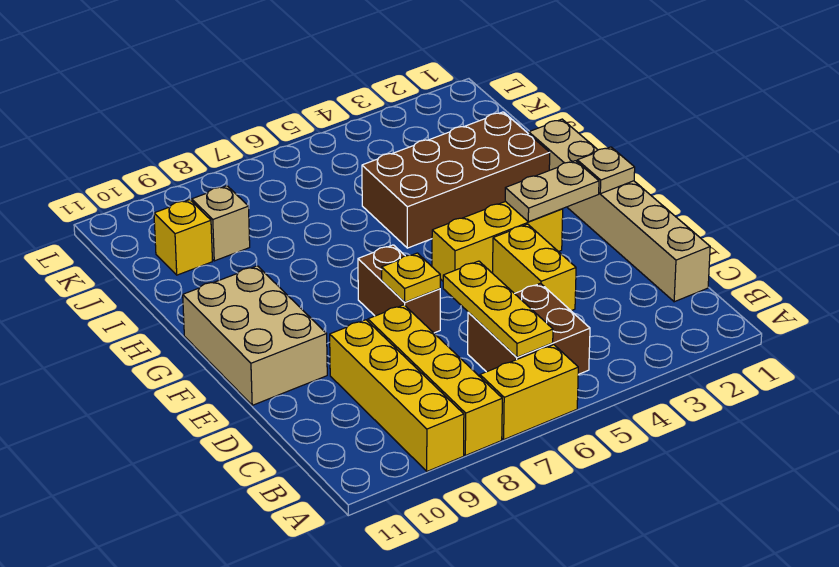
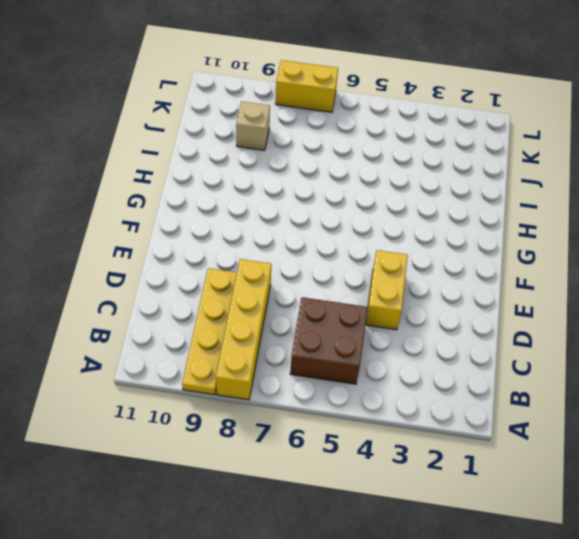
yellow plate A9:D9 level 1 -> yellow brick A9:D9 level 1
yellow brick L7:L8 level 1 -> yellow brick A6:A7 level 1
none -> tan brick C1:H1 level 1
none -> brown brick E7:F7 level 1
none -> tan brick E10:G11 level 1

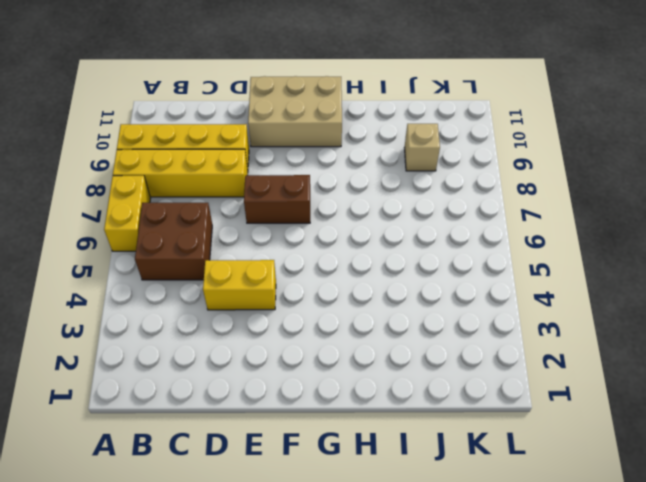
none -> tan brick C1:H1 level 1
none -> yellow brick F3:F5 level 1
none -> brown brick H2:I5 level 1

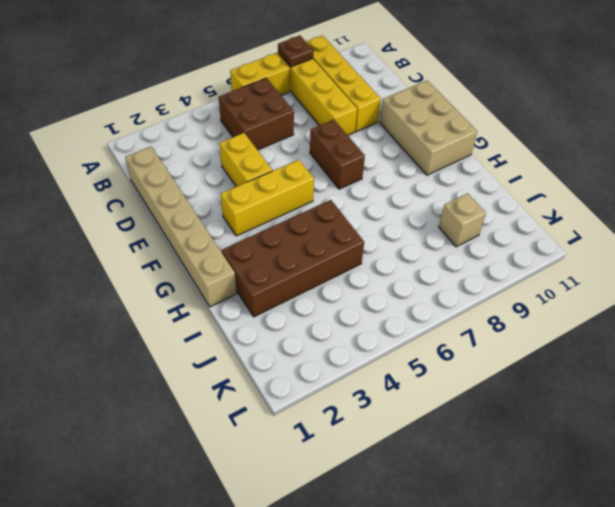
brown plate A8 level 2 -> none
none -> yellow brick J10 level 1
none -> yellow plate B6:D6 level 2
none -> yellow plate E7 level 2

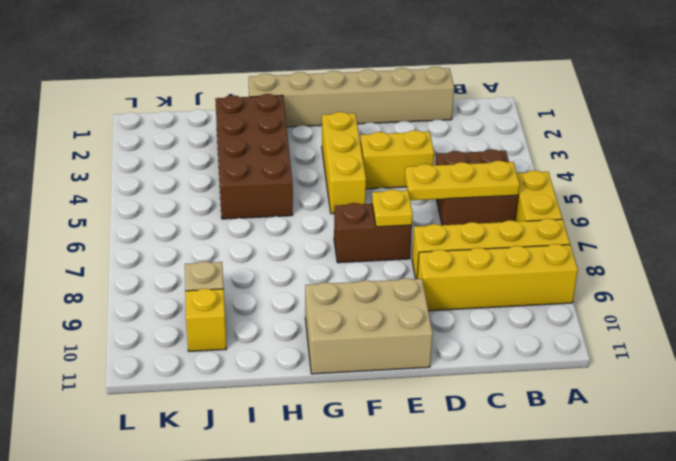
none -> tan plate F1 level 2
none -> tan plate F2:F3 level 2

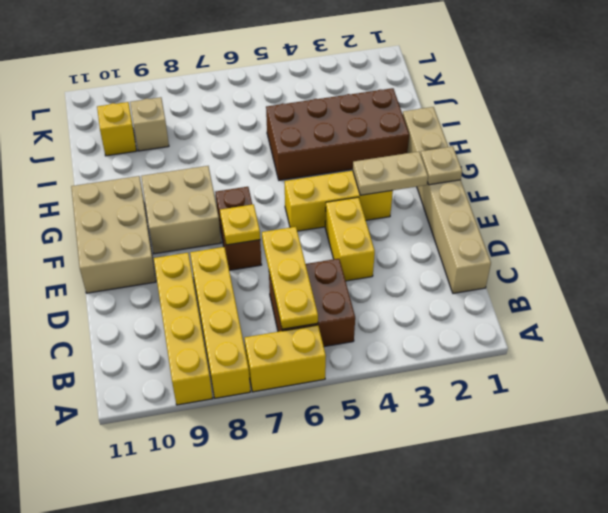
tan brick F8:G9 level 1 -> none

